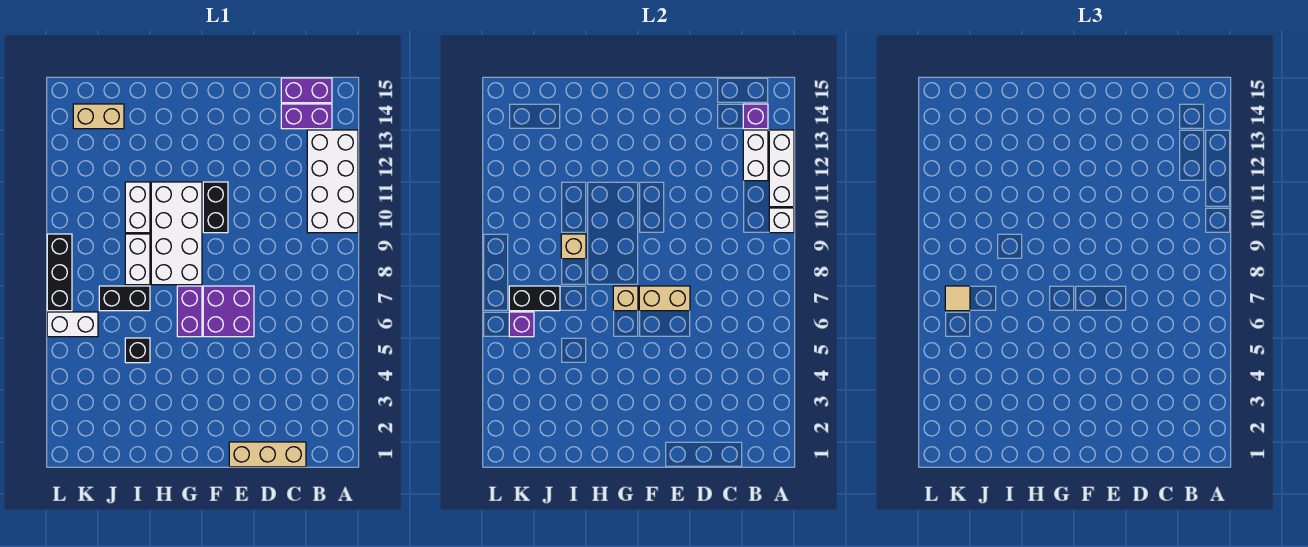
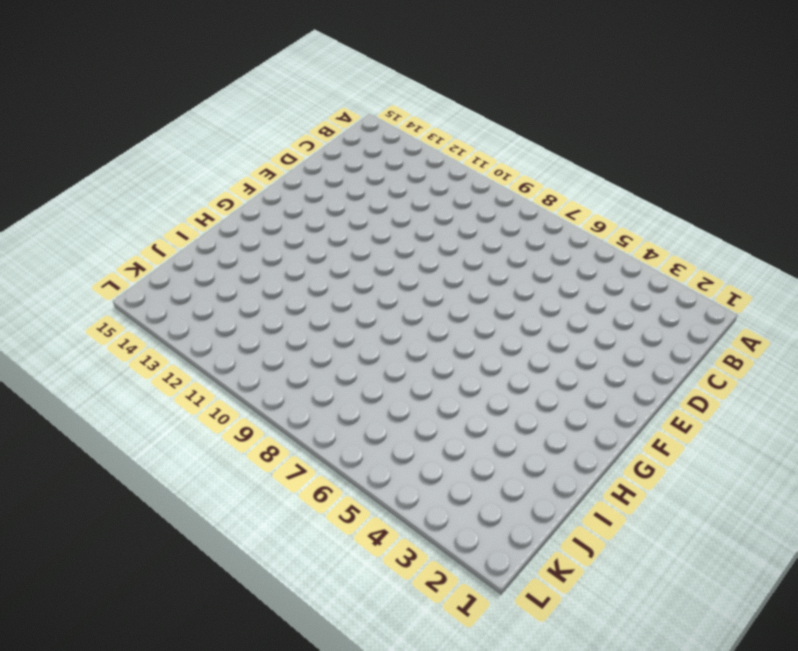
none -> white brick A10:B13 level 1
none -> purple brick B14:C14 level 1
none -> purple brick B15:C15 level 1

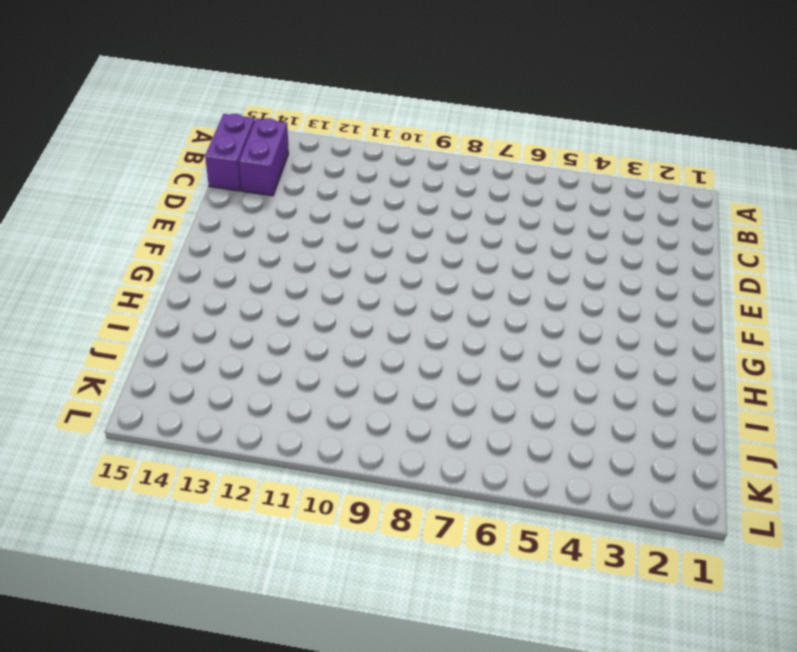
none -> white brick A10:B13 level 1
none -> tan brick C1:E1 level 1
none -> purple brick E6:F7 level 1

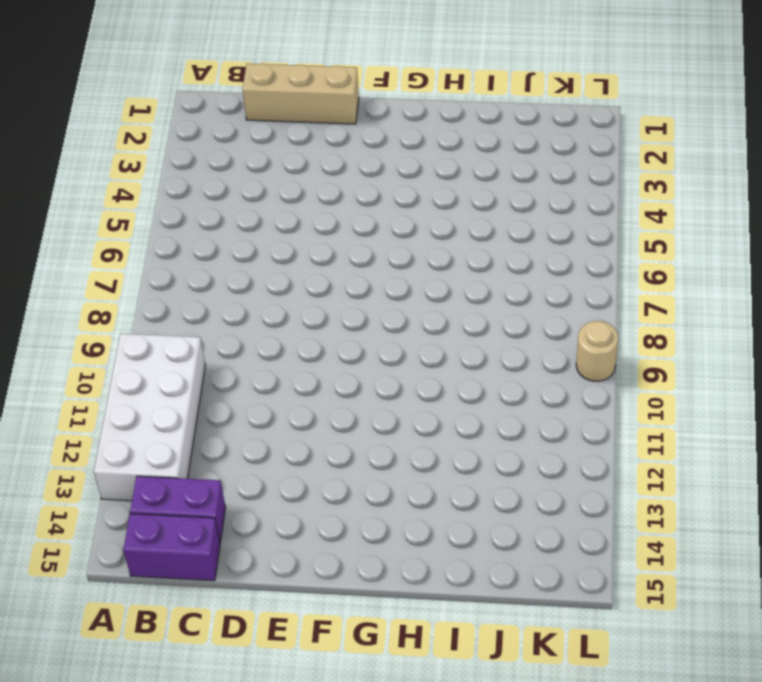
tan round brick L9 level 1 -> black brick L7:L9 level 1
none -> purple brick E6:F7 level 1
none -> black brick F10:F11 level 1
none -> purple brick G6:G7 level 1

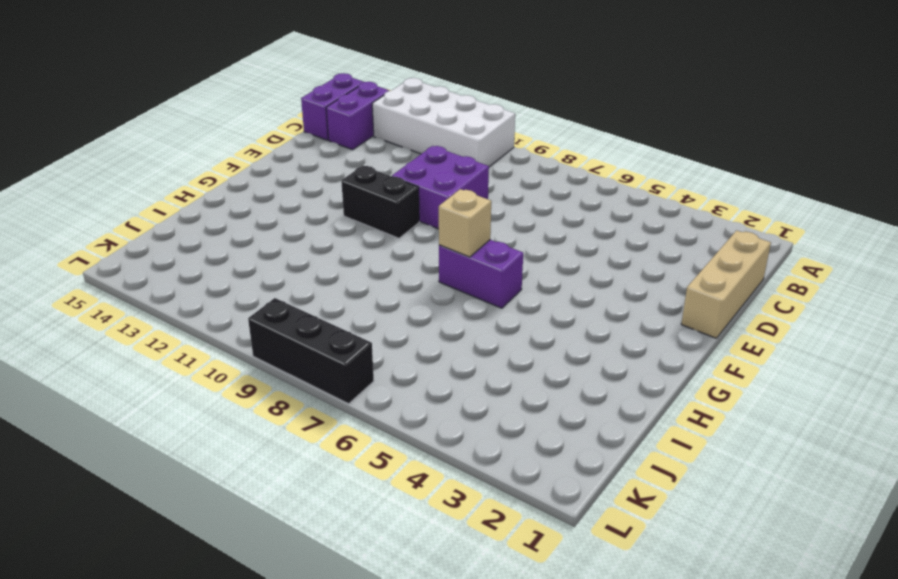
purple brick D9:E10 level 1 -> purple brick E6:F7 level 1
none -> white brick G8:H11 level 1
none -> black brick I5 level 1
none -> black brick I7:J7 level 1

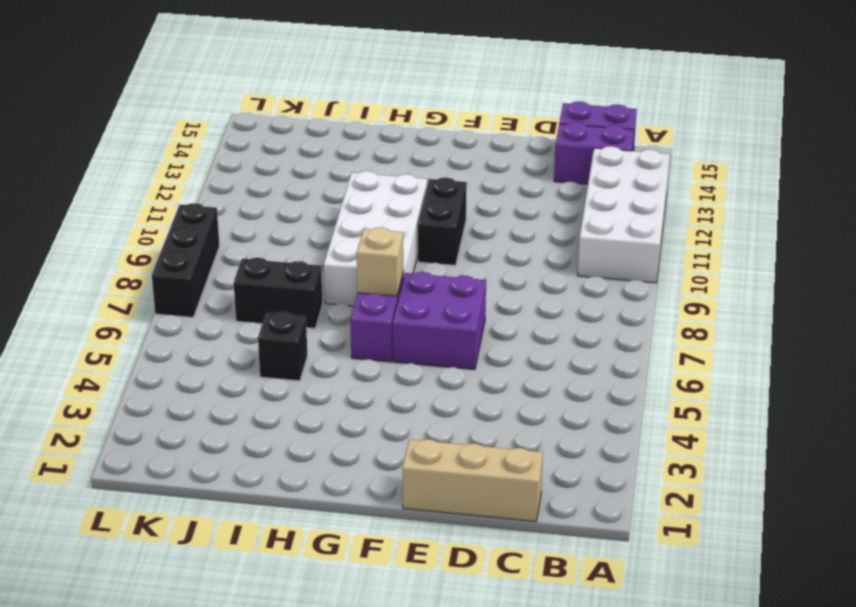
none -> white brick I8:I9 level 1
none -> white brick I10:I11 level 1
none -> tan brick J14:K14 level 1

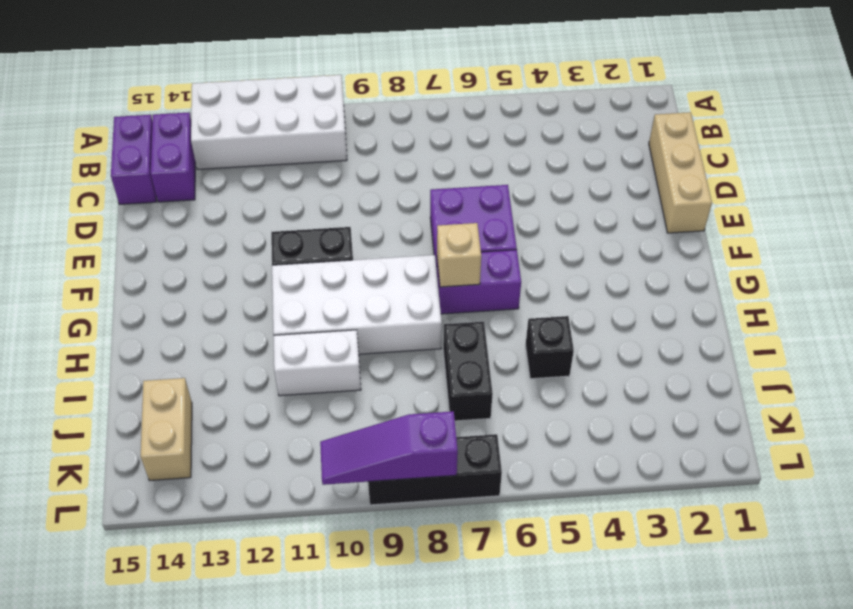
purple slope L8:L10 level 2 top 8 -> none
none -> white brick I8:I9 level 1
none -> white brick K6:L6 level 1
none -> white brick A10 level 2

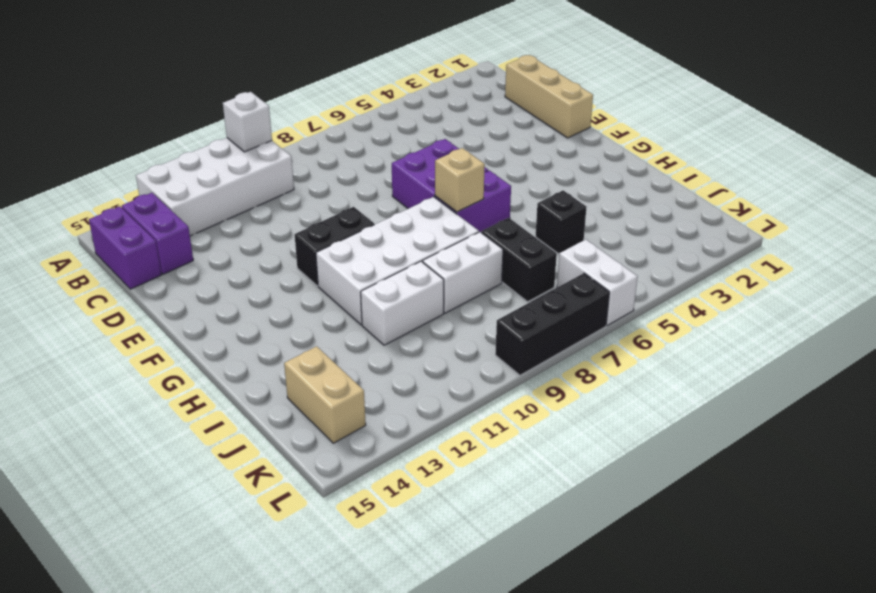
none -> white brick A11:A13 level 2
none -> white brick B12:B13 level 2
none -> purple brick B14 level 2

